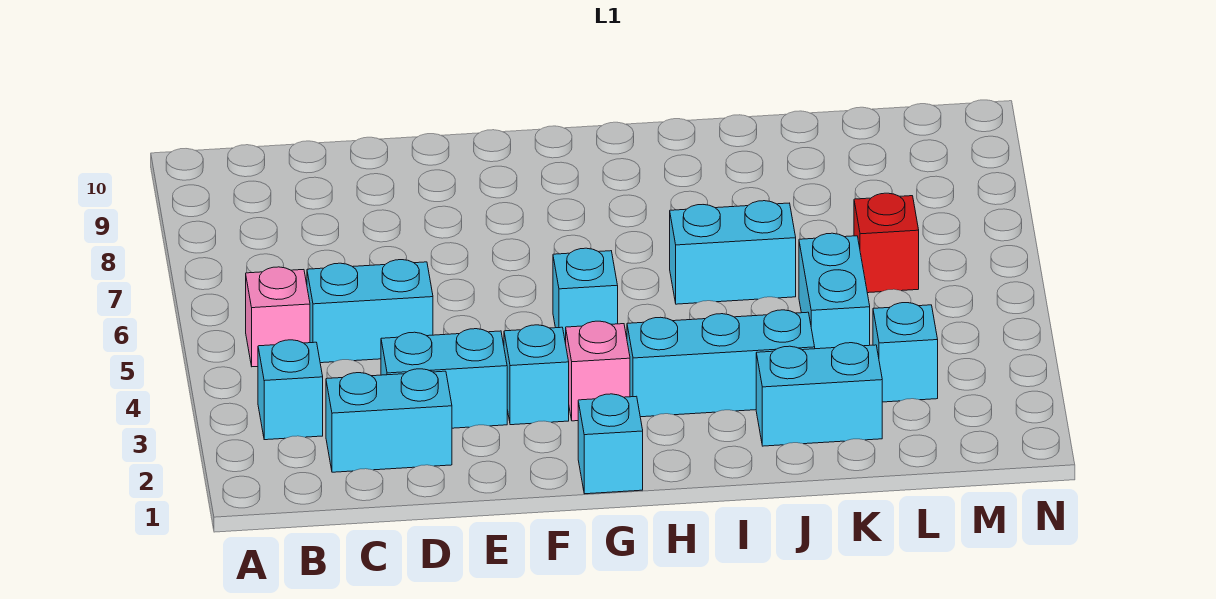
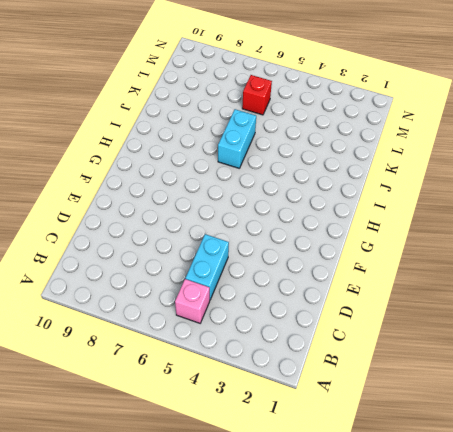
none -> cyan brick B3 level 1
none -> cyan brick C2:D2 level 1
none -> cyan brick D3:E3 level 1

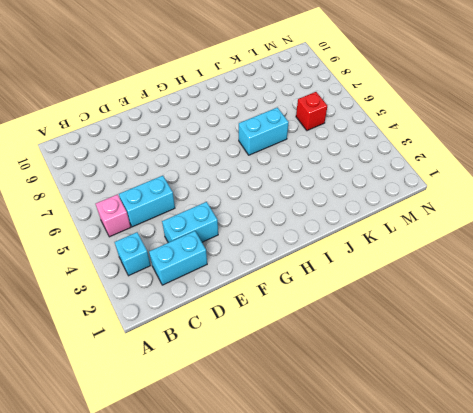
none -> cyan brick F3 level 1
none -> cyan brick G1 level 1
none -> pink brick G3 level 1

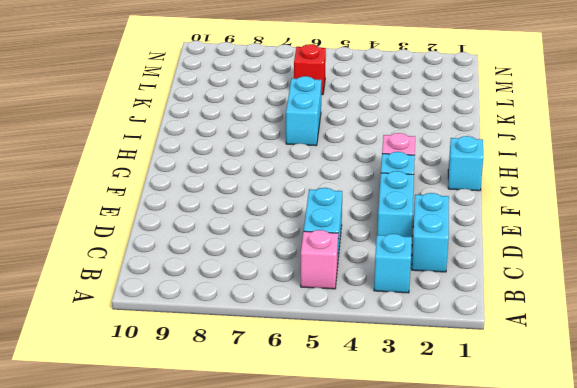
none -> cyan brick G5 level 1
none -> cyan brick H3:J3 level 1
none -> cyan brick J2:K2 level 1

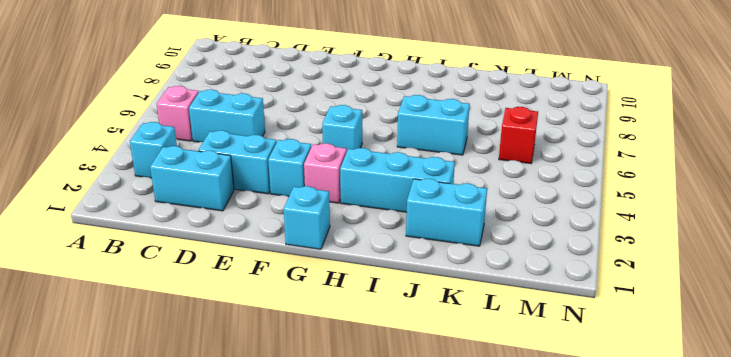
none -> cyan brick K4:K5 level 1
none -> cyan brick L3 level 1

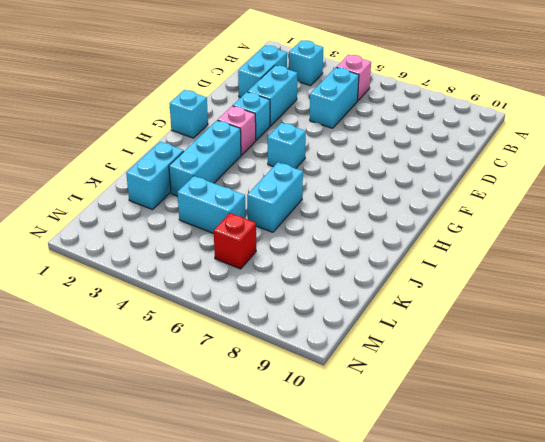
none -> cyan brick L3 level 1

